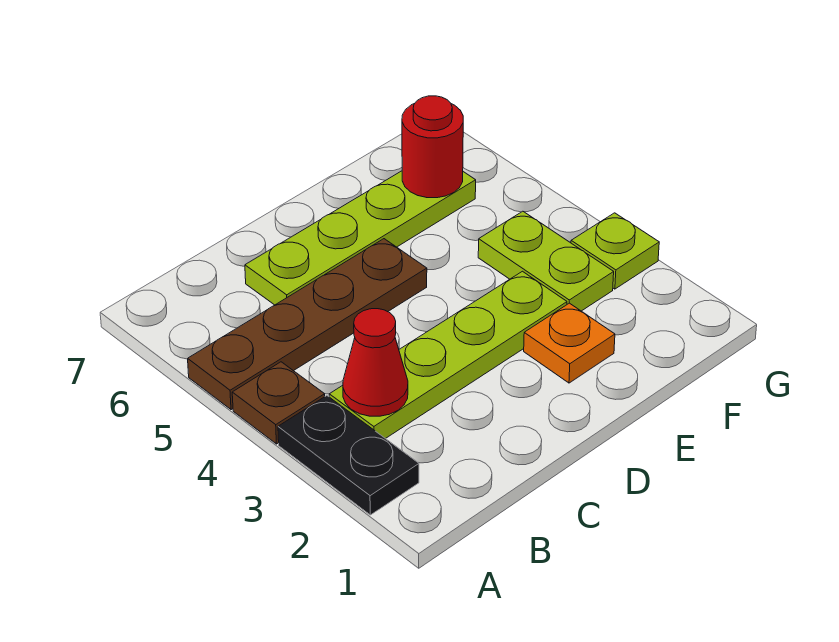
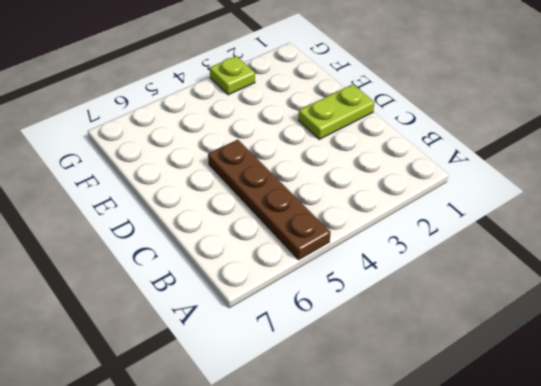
lime plate D1:D2 level 1 -> lime plate F3:F4 level 1
none -> black plate A2:A3 level 1
none -> brown plate A4 level 1

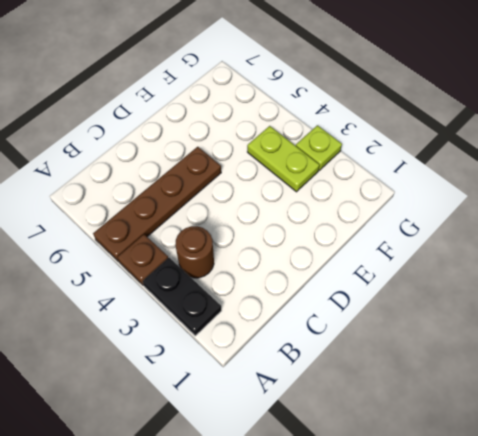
brown round brick B3 level 1 -> lime plate B3:E3 level 1
none -> lime plate C6:F6 level 1
none -> orange plate E2 level 1

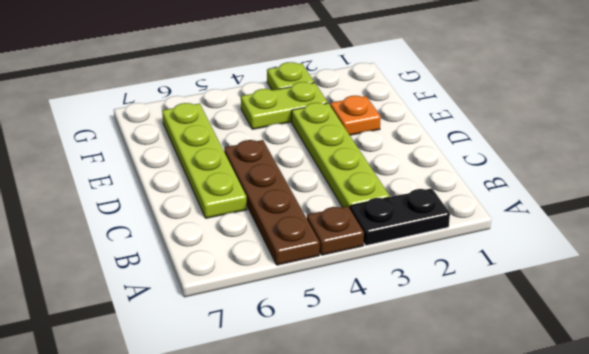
none -> red cone B3 level 2
none -> red round brick F6 level 2

